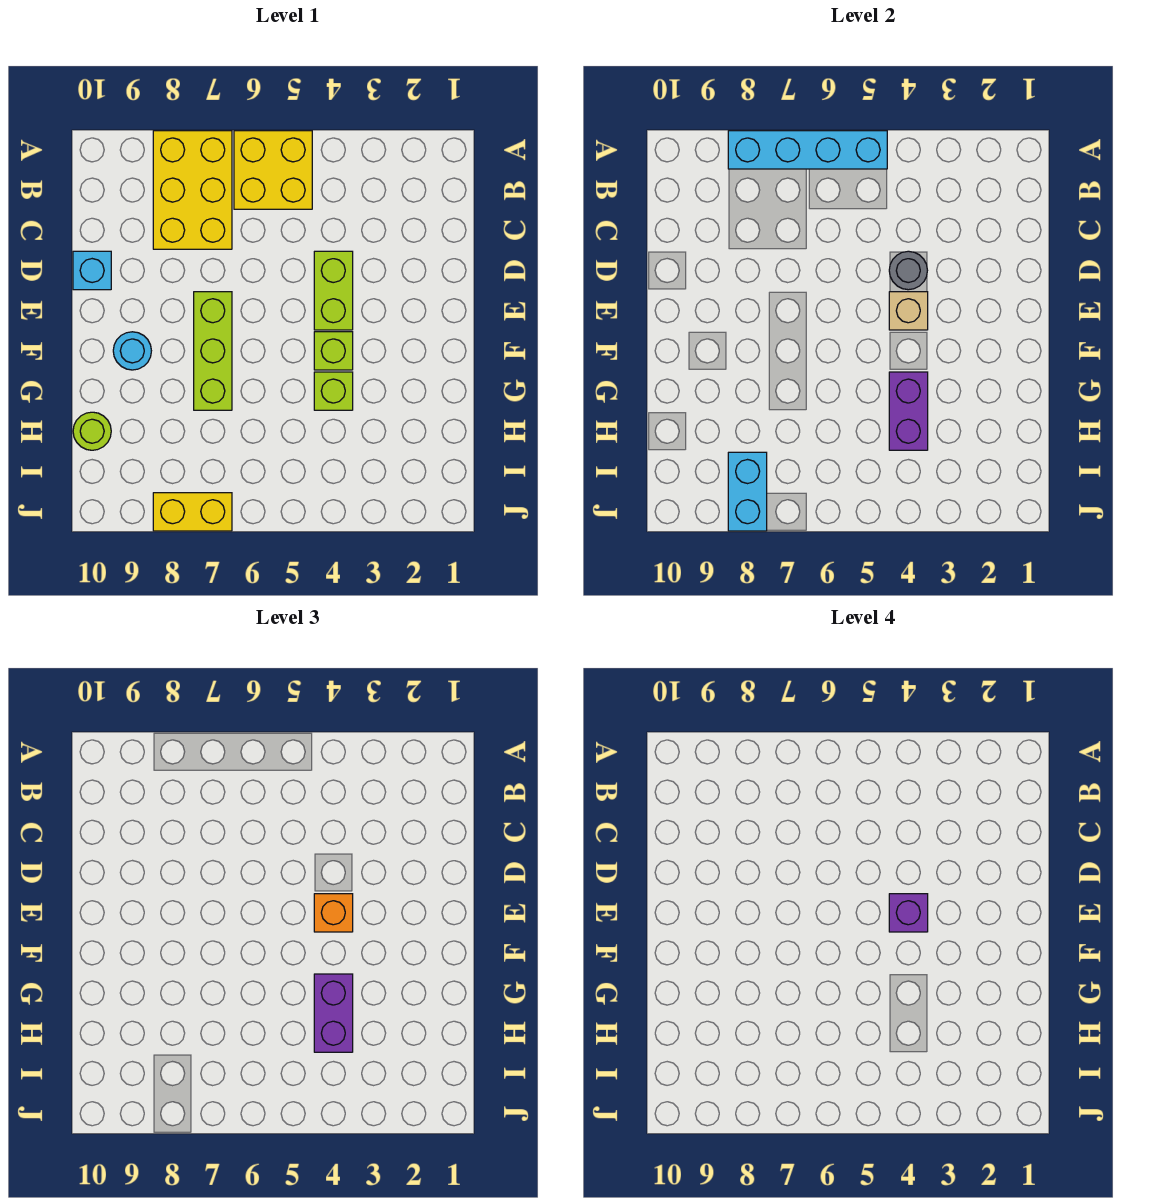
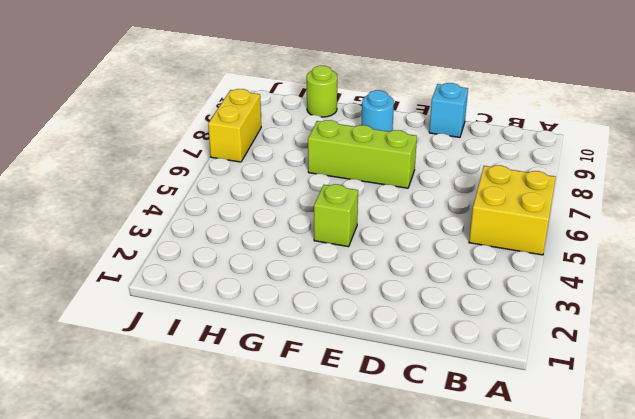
none -> yellow brick A7:C8 level 1
none -> lime brick D4:E4 level 1
none -> lime brick G4 level 1

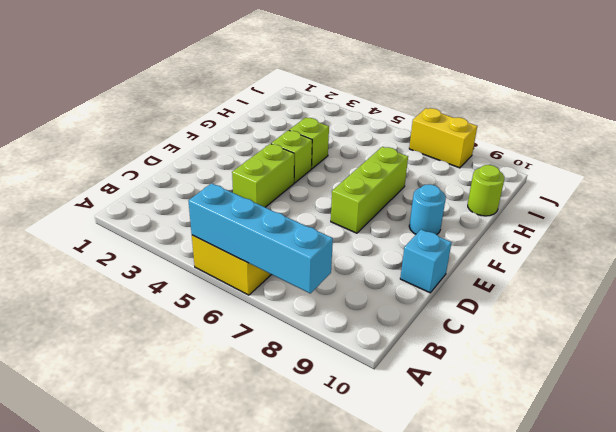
none -> yellow brick A7:C8 level 1
none -> grey round brick D4 level 2
none -> tan brick E4 level 2

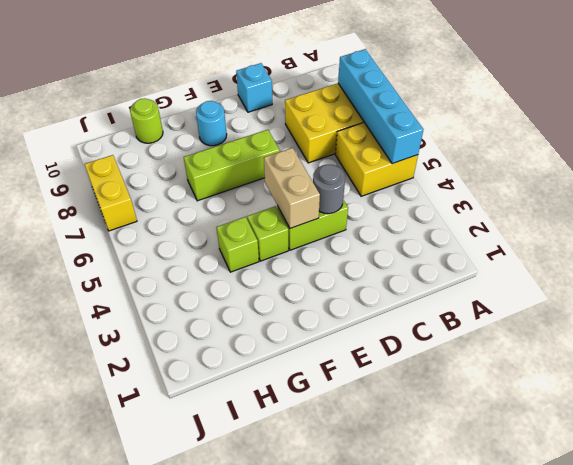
tan brick E4:E5 level 2 -> tan brick E4 level 2
none -> purple brick G4:H4 level 2
none -> cyan brick I8:J8 level 2
none -> orange brick E4 level 3

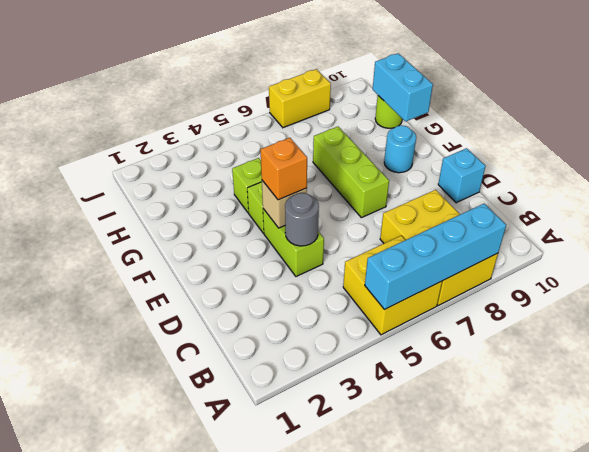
cyan brick G10:H10 level 2 -> cyan brick I8:J8 level 2
none -> purple brick G4:H4 level 2
none -> purple brick G4:H4 level 3
none -> purple brick E4 level 4

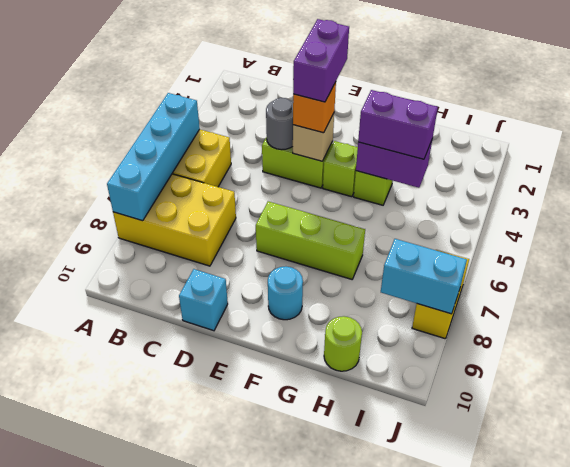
purple brick E3:E4 level 4 -> purple brick E4 level 4

